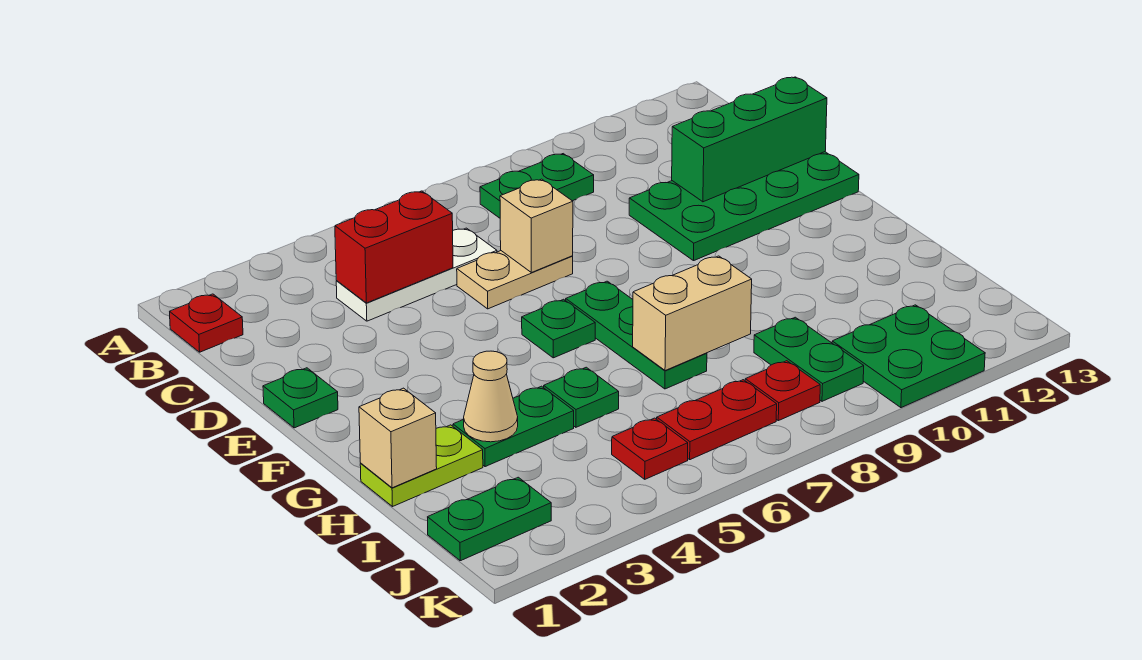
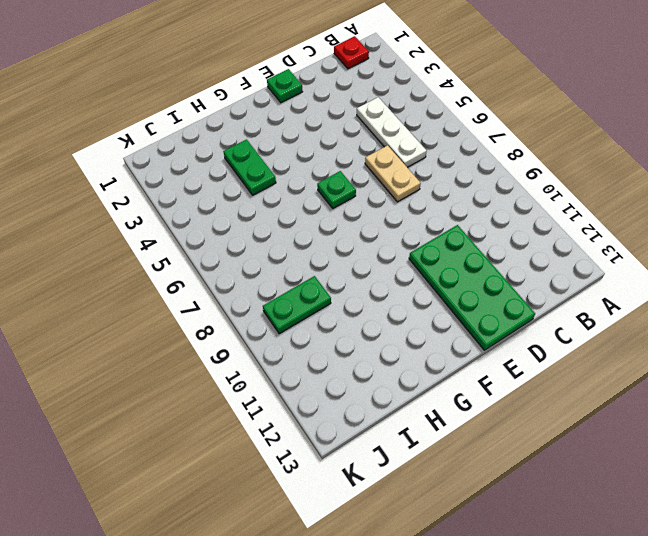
none -> green plate B8:B9 level 1
none -> green plate F7:H7 level 1
none -> lime plate H1:H2 level 1

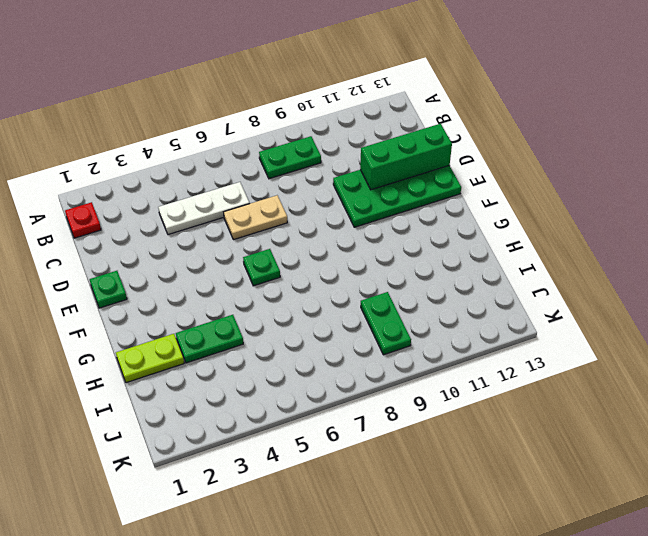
none -> green plate F7:H7 level 1
none -> green plate H5 level 1
none -> green plate J1:J2 level 1

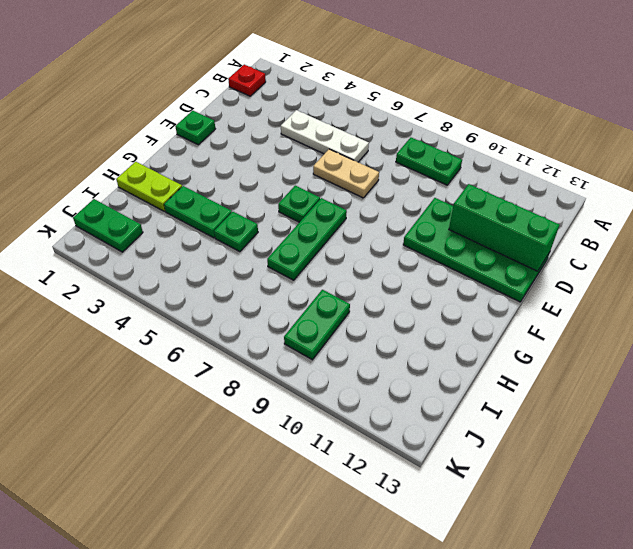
none -> red plate J5 level 1
none -> red plate J6:J7 level 1
none -> red plate J8 level 1

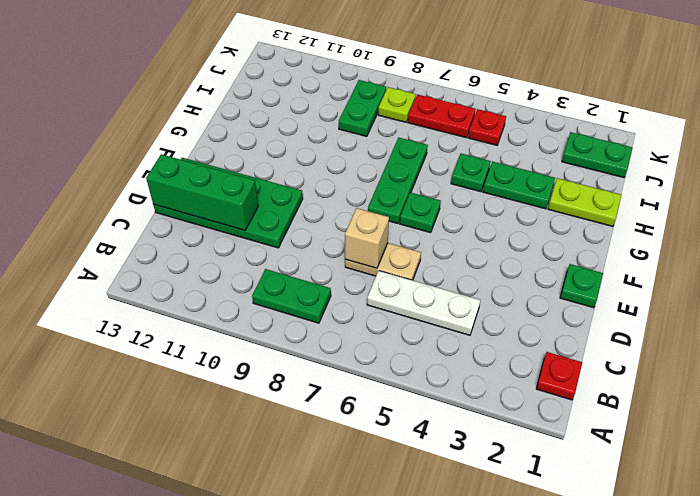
lime plate J8 level 1 -> red plate J8 level 1
none -> green plate J10:K11 level 1
none -> red brick C4:C5 level 2
none -> tan brick H1 level 2

